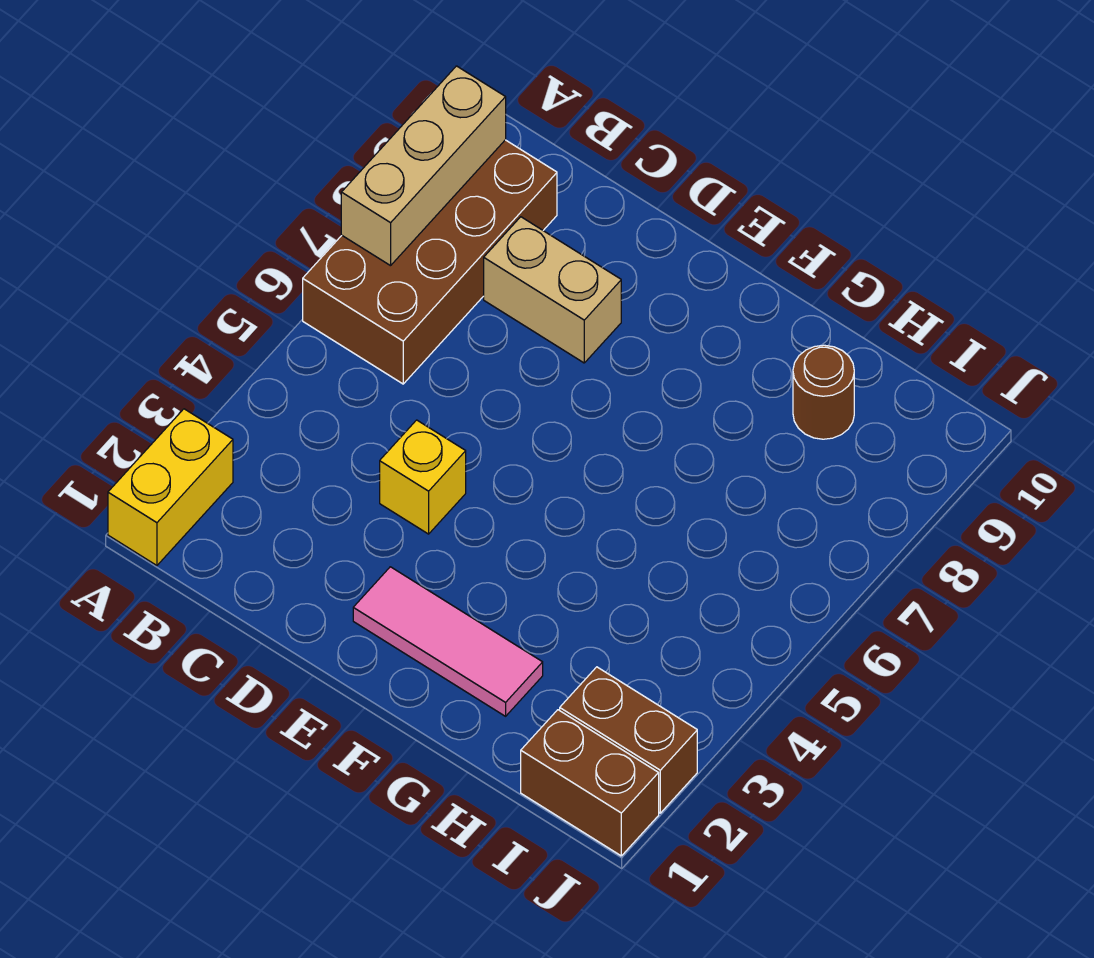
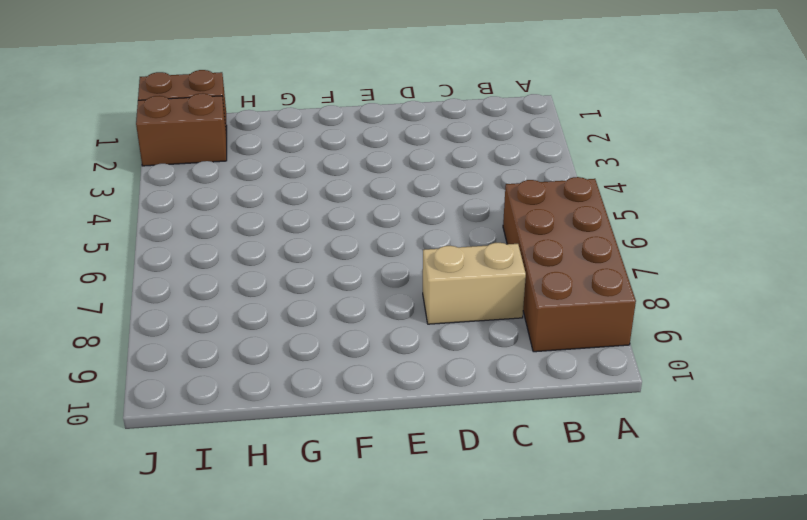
none -> yellow brick A1:A2 level 1
none -> yellow brick D4 level 1

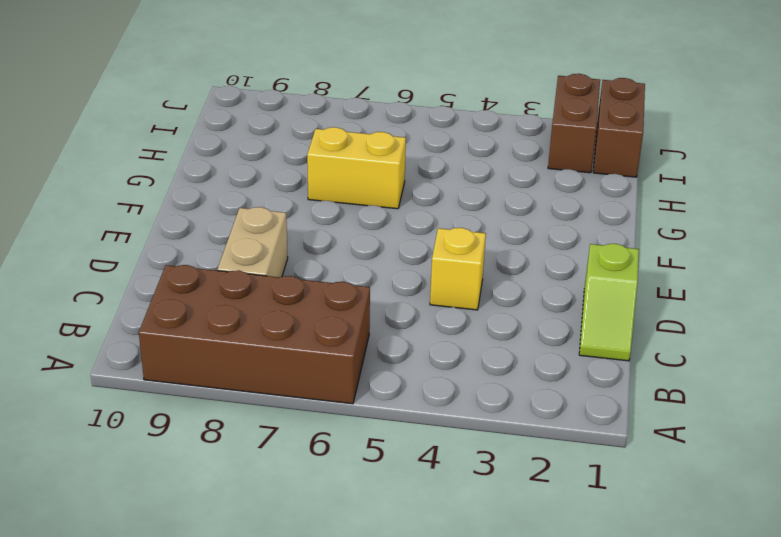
lime slope C1:D1 level 1 top D -> none
yellow brick G6:G7 level 1 -> yellow brick A1:A2 level 1
none -> pink tile E2:G2 level 1
none -> brown round brick H9 level 1

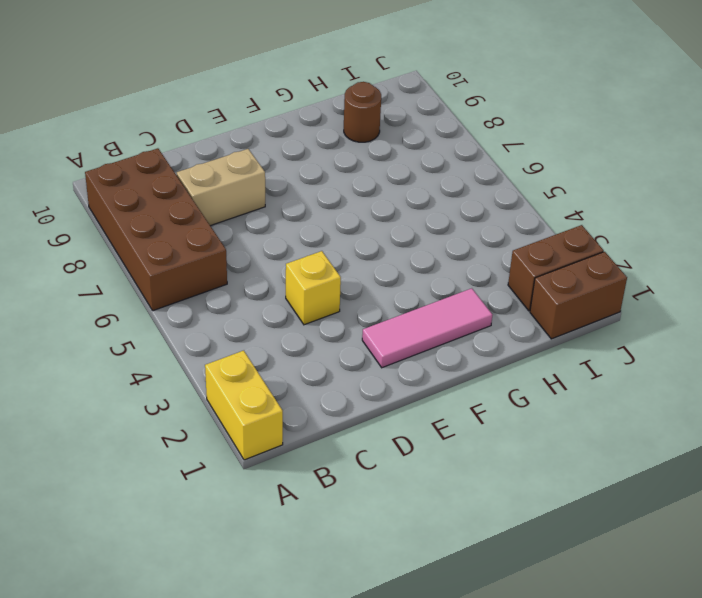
none -> tan brick A7:A9 level 2

